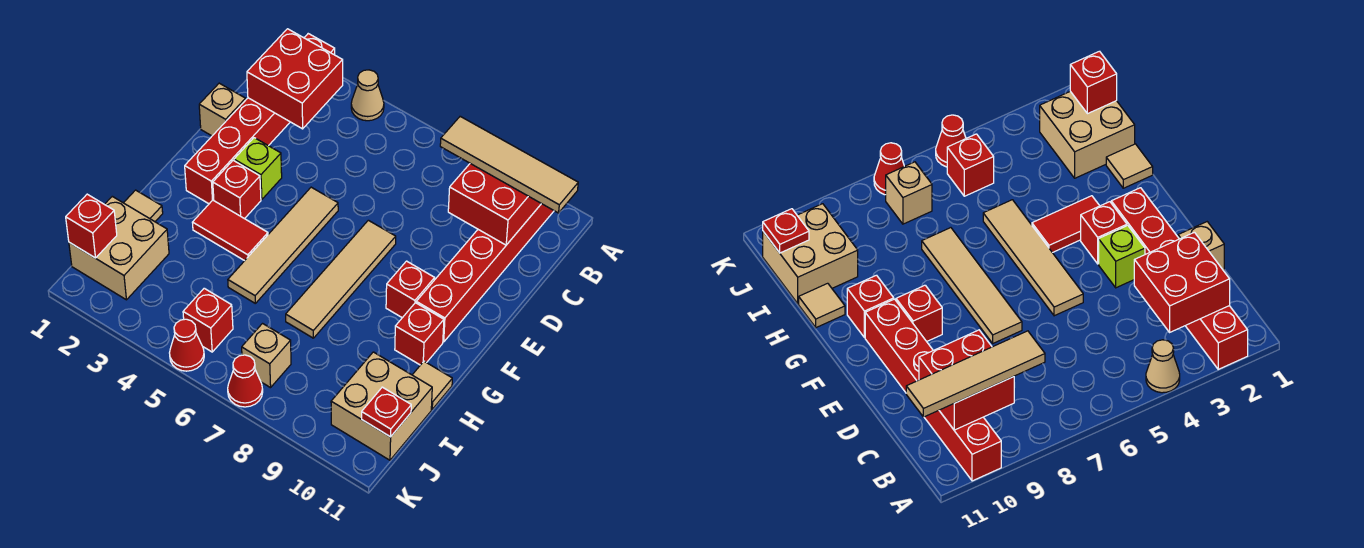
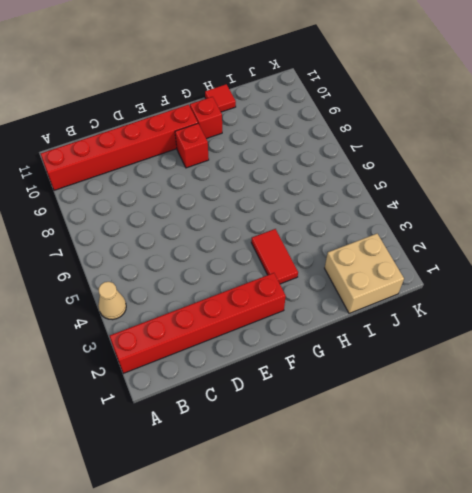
red tile H11 level 1 -> tan tile H11 level 1
none -> tan brick D1 level 1
none -> lime brick E3 level 1
none -> tan tile E5:H5 level 1

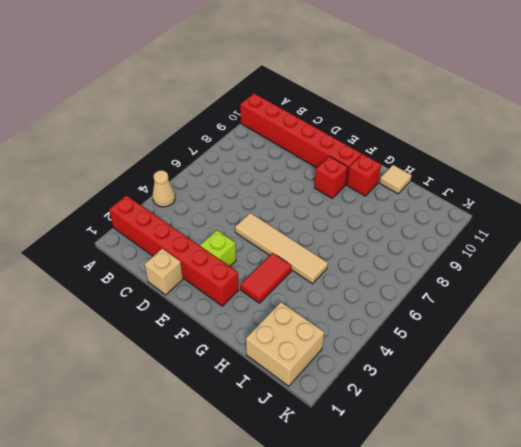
none -> tan tile E7:H7 level 1
none -> red brick F3 level 1
none -> tan tile H1 level 1

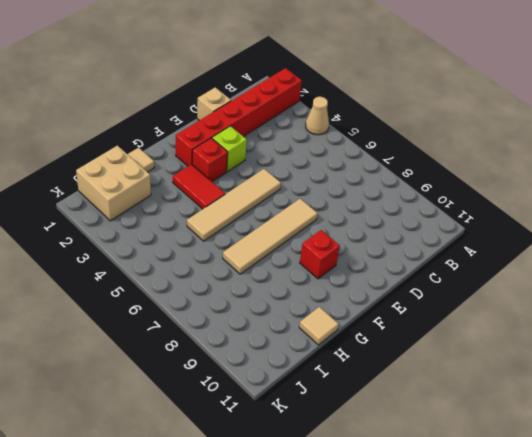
none -> red brick A10:F10 level 1
none -> red brick G10 level 1
none -> tan brick I10:J11 level 1

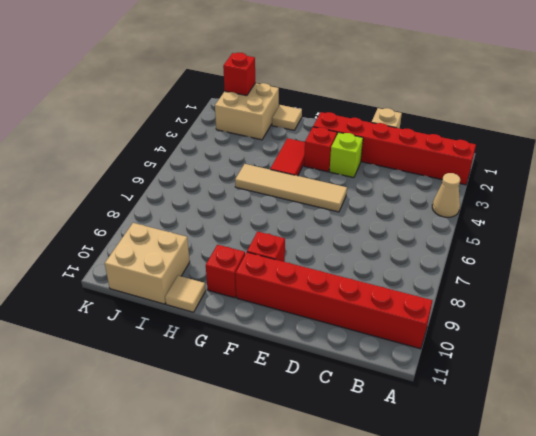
none -> tan tile E7:H7 level 1
none -> red brick J5 level 1
none -> tan brick J7 level 1

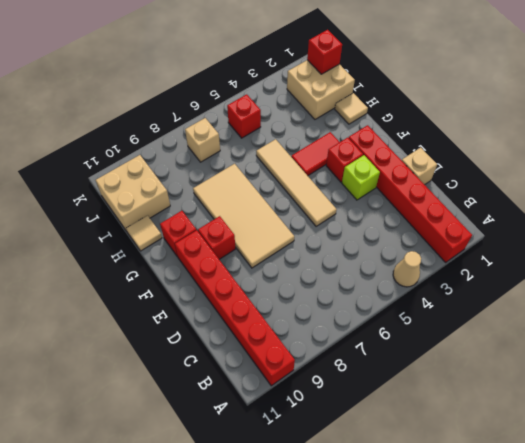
tan tile E7:H8 level 1 -> tan tile E7:H7 level 1
none -> red cone K5 level 1
none -> red cone K7 level 1
none -> red brick B2:C3 level 2

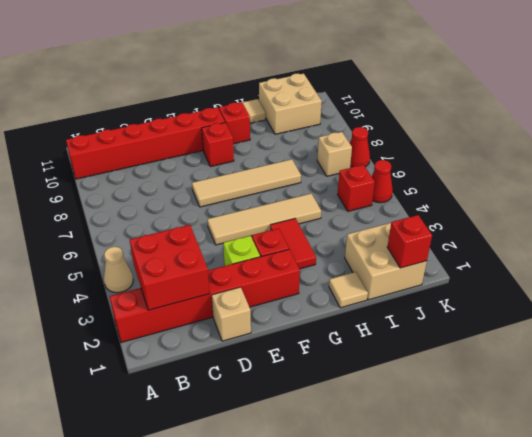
none -> red brick B9:C10 level 2
none -> red plate J11 level 2
none -> tan tile B8:B11 level 3

